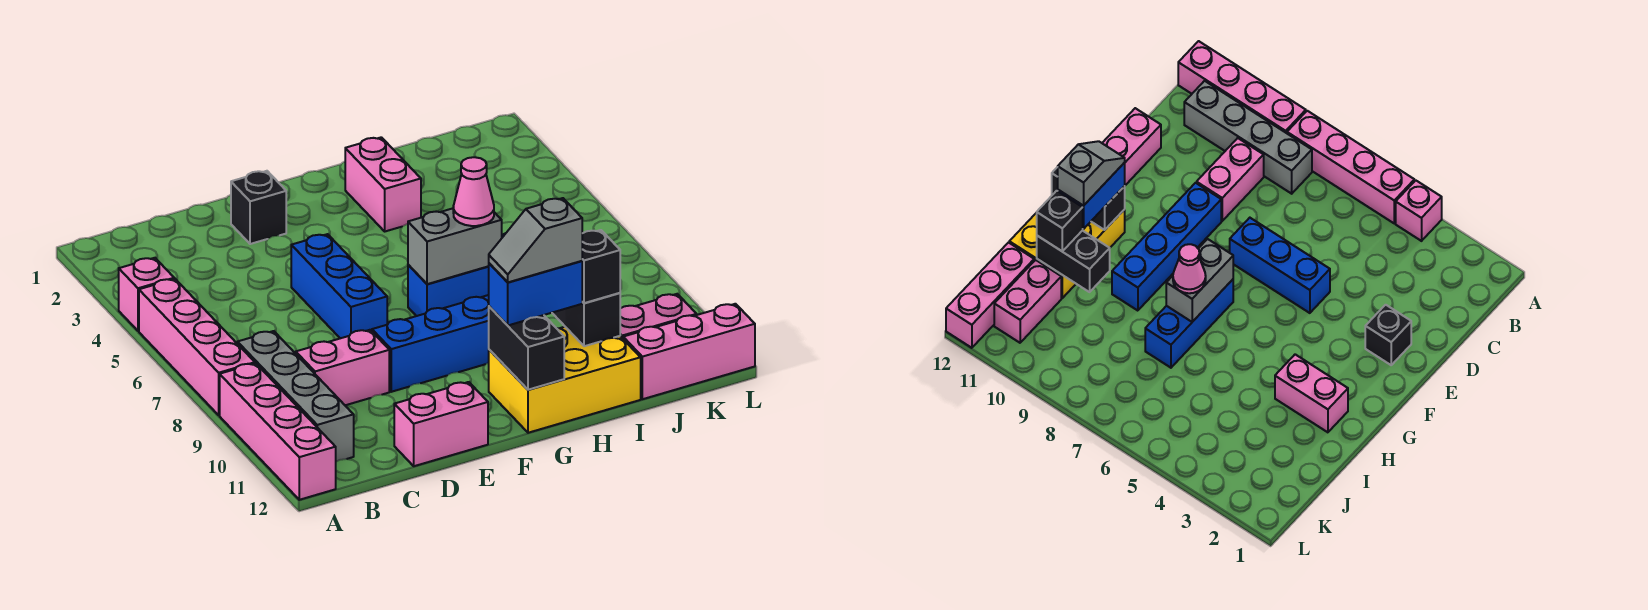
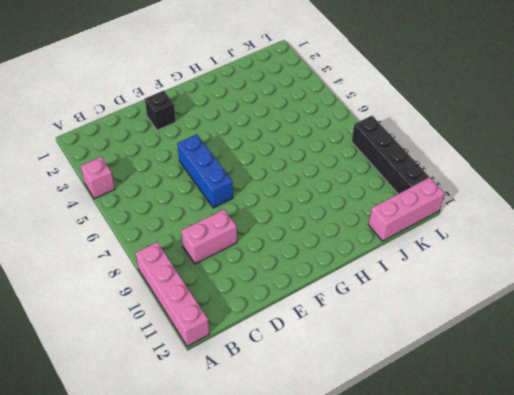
black brick L8:L11 level 1 -> none
none -> pink brick A5:A8 level 1
none -> grey brick B8:B11 level 1
none -> pink brick D12:E12 level 1

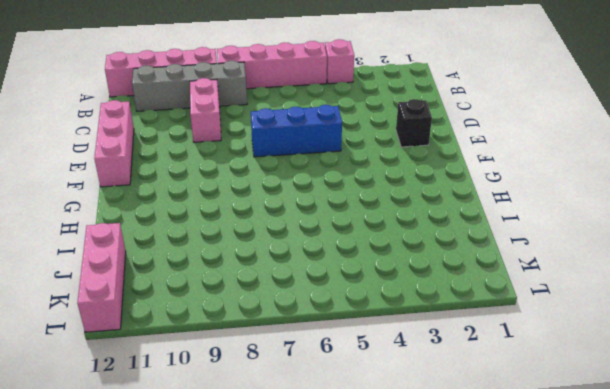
pink brick D12:F12 level 1 -> pink brick D12:E12 level 1
none -> blue brick E9:H9 level 1
none -> blue brick G7:I7 level 1
none -> yellow brick G11:I12 level 1

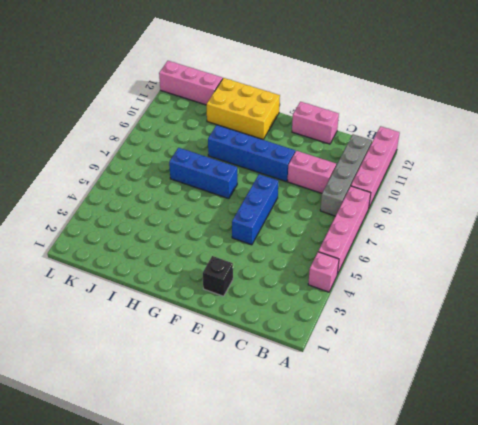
none -> pink brick H2:H3 level 1
none -> pink brick J11:K11 level 1
none -> grey brick G7:H7 level 2

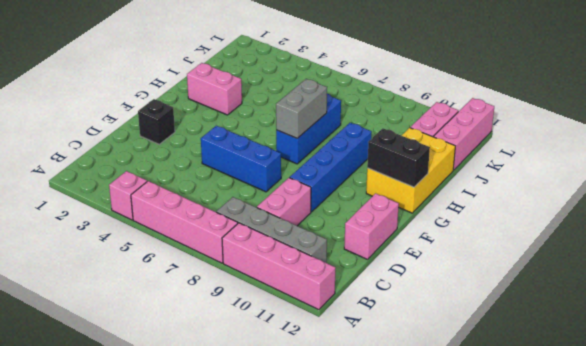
none -> black brick I10:I11 level 2
none -> blue brick G11:H11 level 3
none -> pink cone H7 level 3

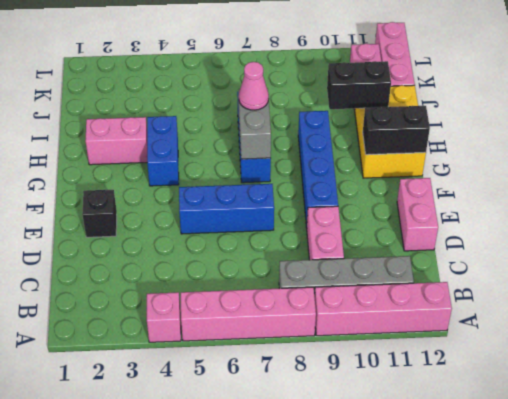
blue brick G4:H4 level 1 -> blue brick G11:H11 level 3
none -> black brick I11 level 3
none -> grey slope G11:H11 level 4 top H

